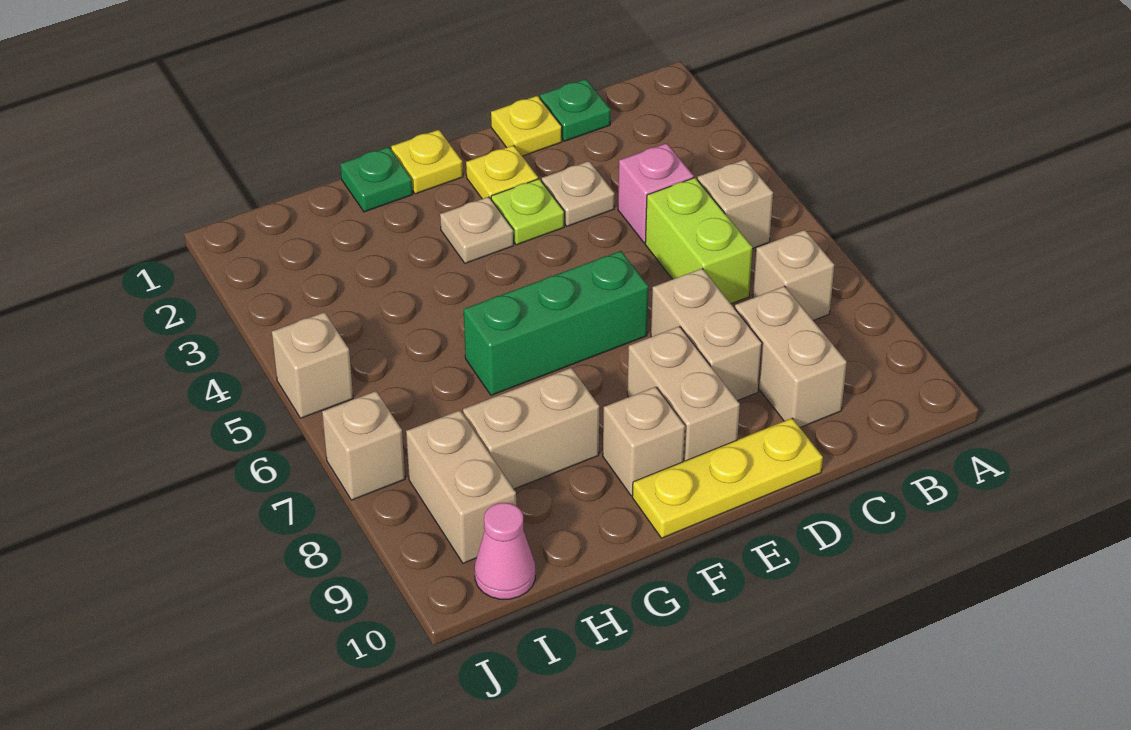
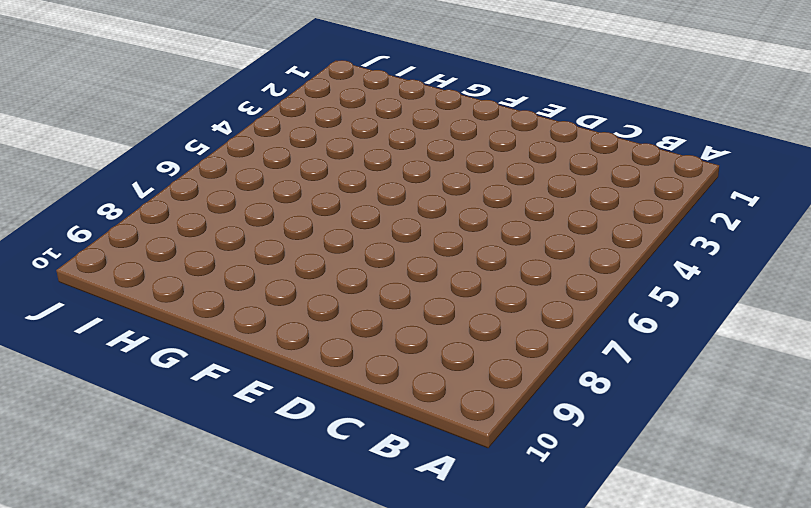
none -> tan brick B5 level 1
none -> tan brick B7 level 1
none -> green plate C1 level 1

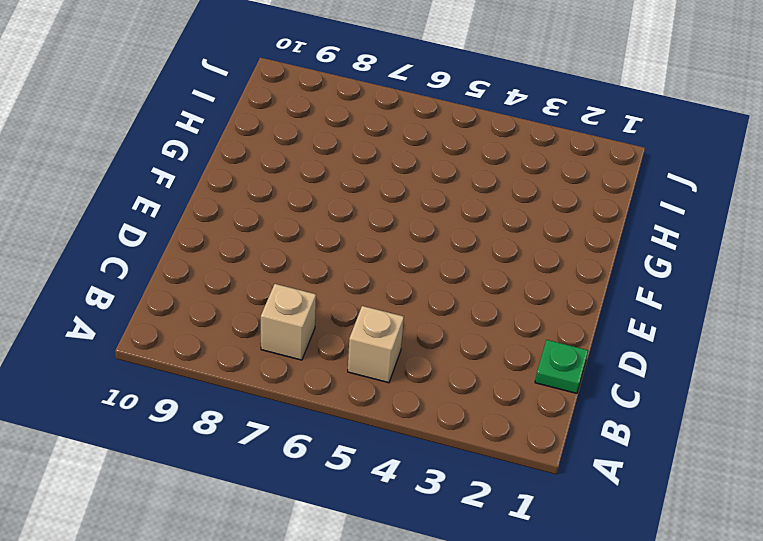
none -> pink brick C4 level 1
none -> lime brick C5:C6 level 1
none -> tan brick C8:C9 level 1

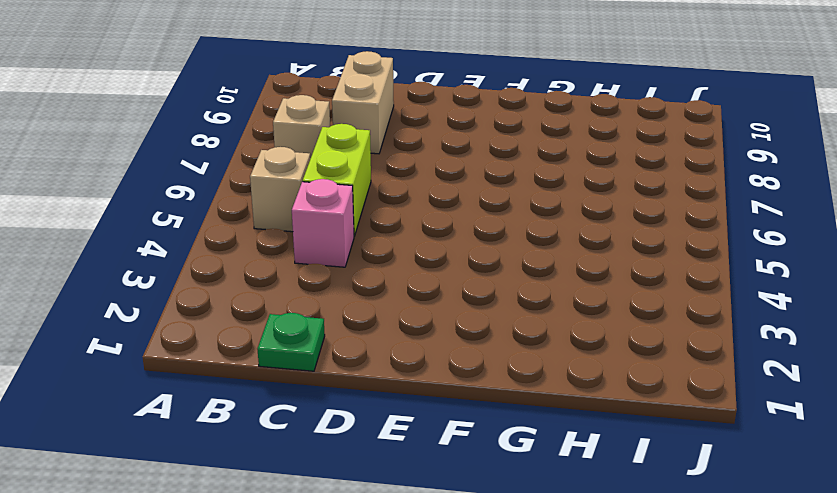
none -> yellow plate D1 level 1
none -> tan plate D3 level 1
none -> tan brick D7:D8 level 1

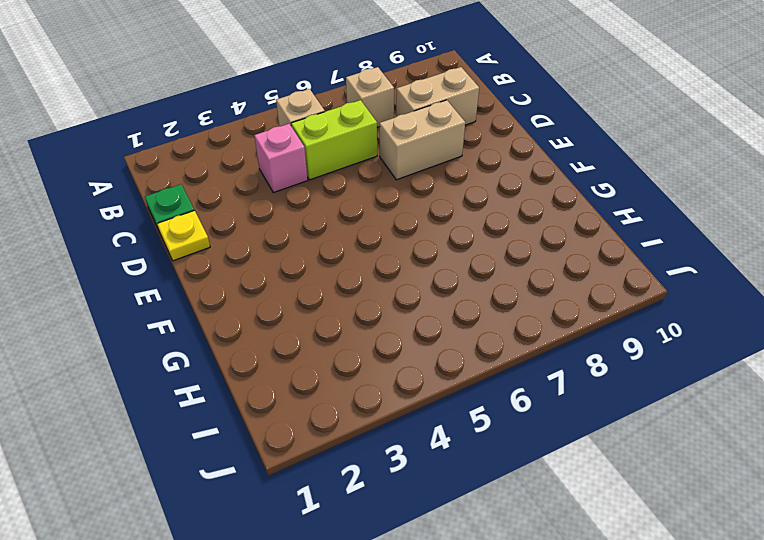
none -> tan plate D3 level 1
none -> yellow plate D10:F10 level 1
none -> yellow plate E2 level 1

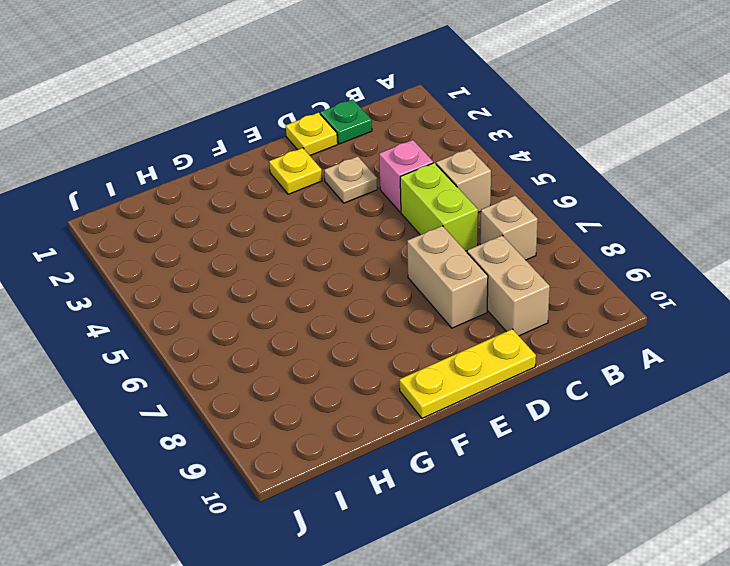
none -> lime plate E3 level 1
none -> green brick E6:G6 level 1
none -> tan brick E8:E9 level 1

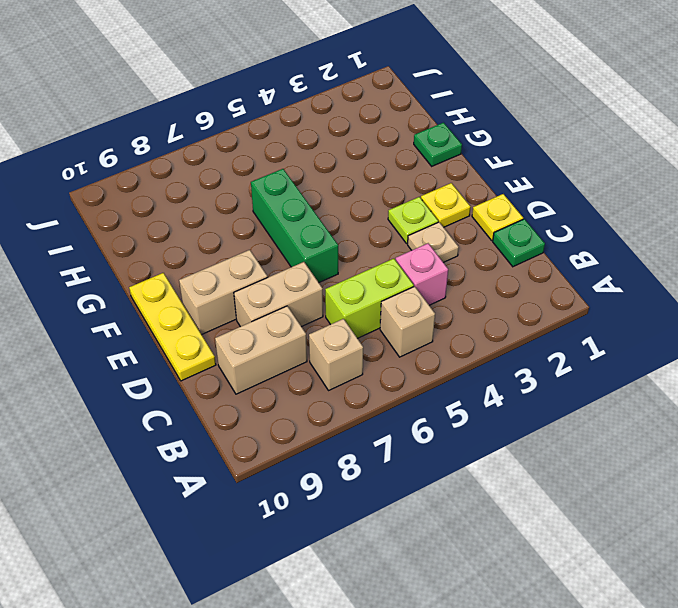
none -> yellow plate F1 level 1
none -> tan plate F3 level 1
none -> tan brick F9 level 1

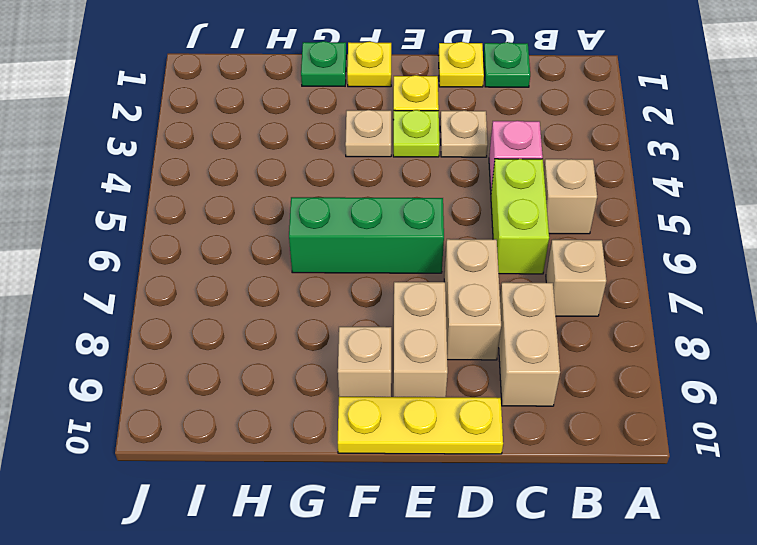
none -> tan brick G8:H8 level 1
none -> tan brick I8:I9 level 1
none -> pink cone I10 level 1

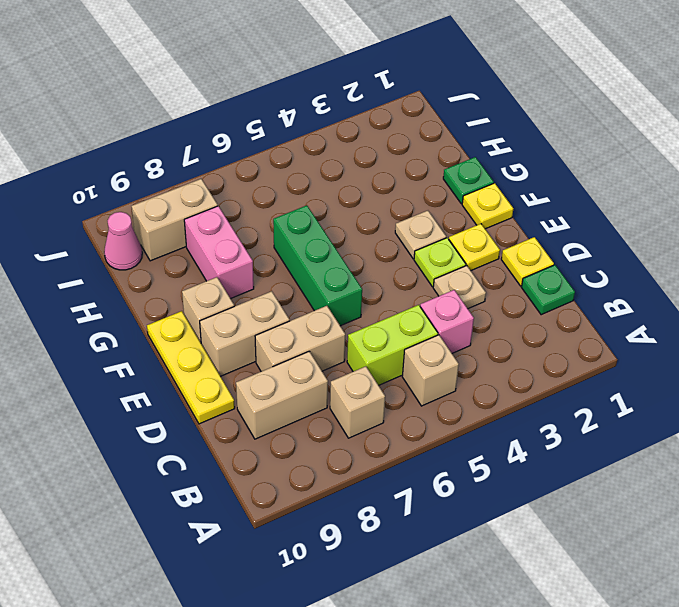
pink brick G8:H8 level 1 -> tan brick G8:H8 level 1
none -> tan brick J5 level 1
none -> tan brick J7 level 1

